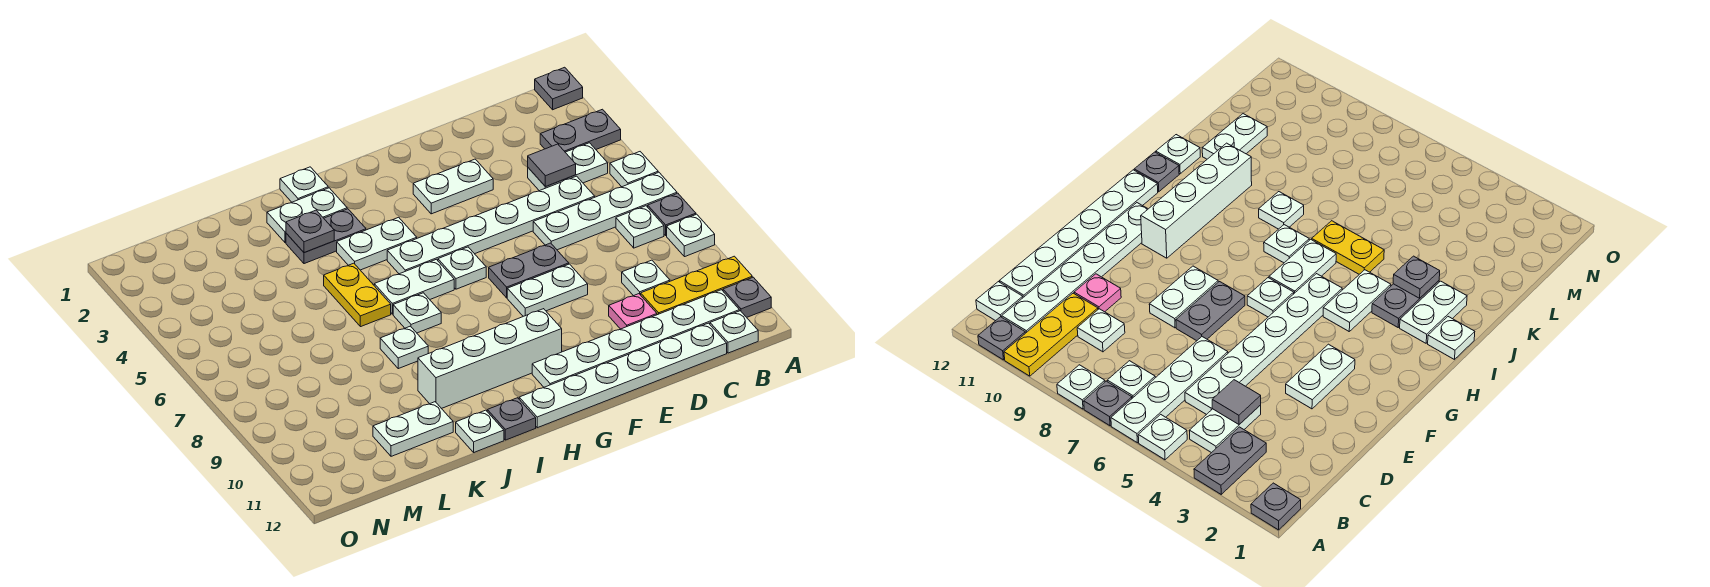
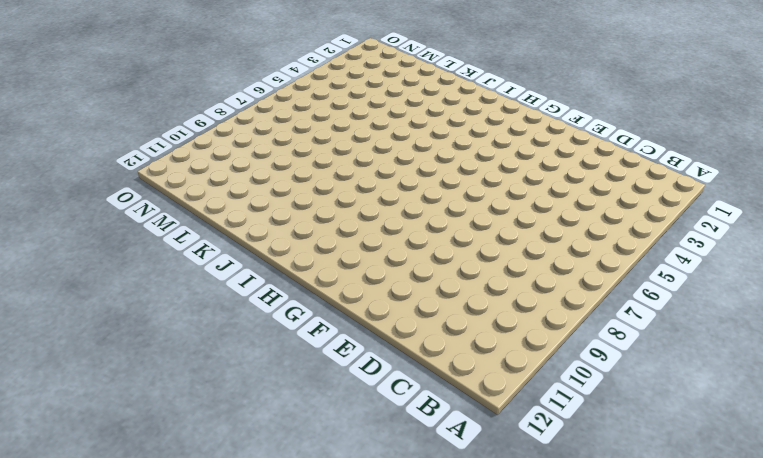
none -> grey plate A1 level 1
none -> grey plate A3:B3 level 1
none -> white plate A5 level 1
none -> white plate A6:D6 level 1

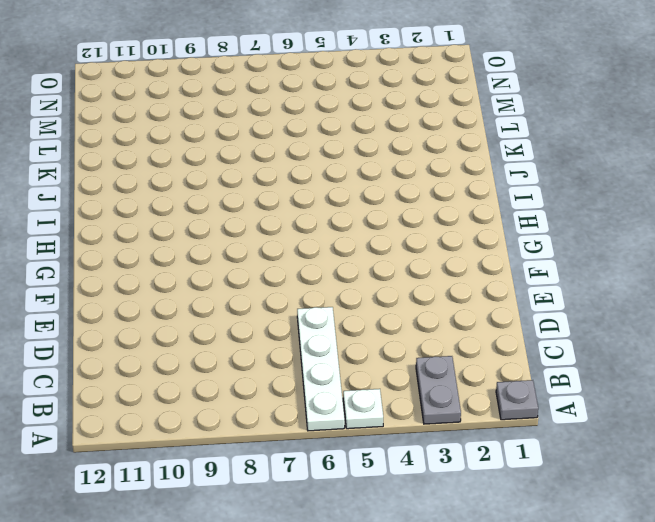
none -> grey plate A7 level 1
none -> white plate A8 level 1
none -> yellow plate A10:C10 level 1
none -> grey plate A11 level 1

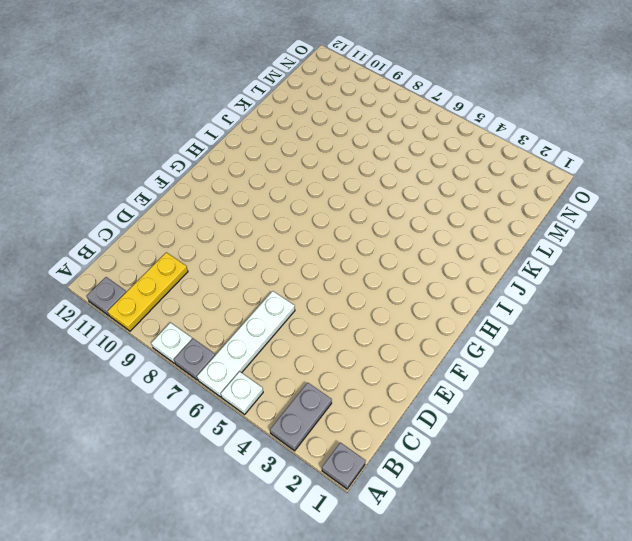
none -> white plate B4:C4 level 1
none -> white plate B7 level 1
none -> white plate B11:G11 level 1
none -> white plate B12 level 1

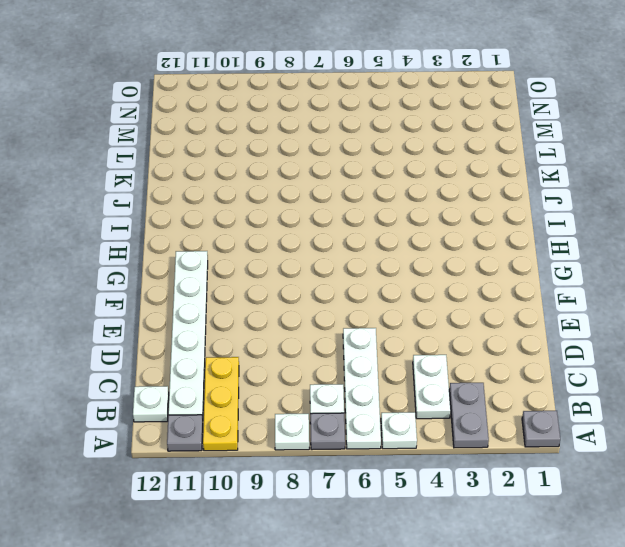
none -> white plate C5:H5 level 1
none -> white plate C9 level 1
none -> white plate C12:H12 level 1
none -> pink plate D10 level 1

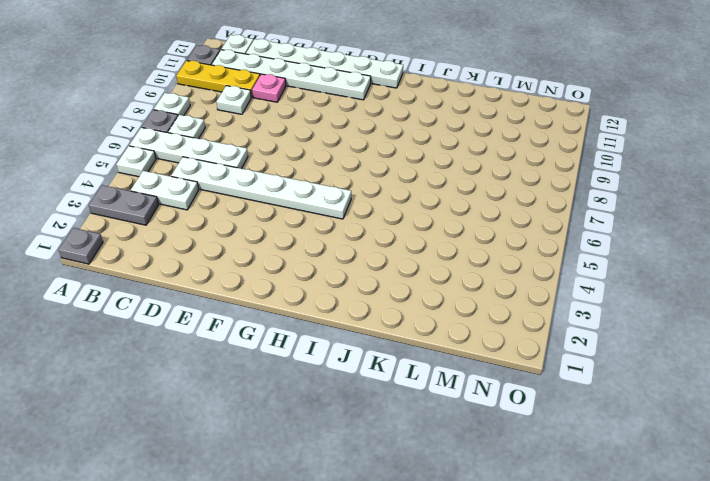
none -> white plate E3:F3 level 1
none -> grey plate E7:F7 level 1
none -> white plate E8:F8 level 1
none -> white plate G6 level 1

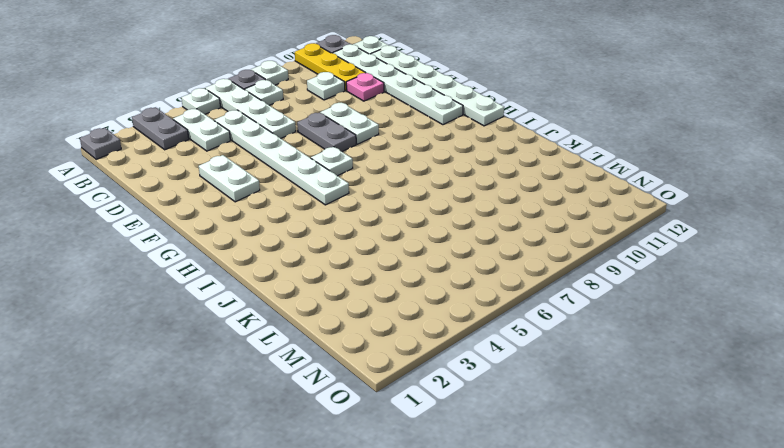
none -> white brick G10:J10 level 1
none -> white plate H4:I4 level 1
none -> white plate H6:I6 level 1
none -> white plate I1 level 1

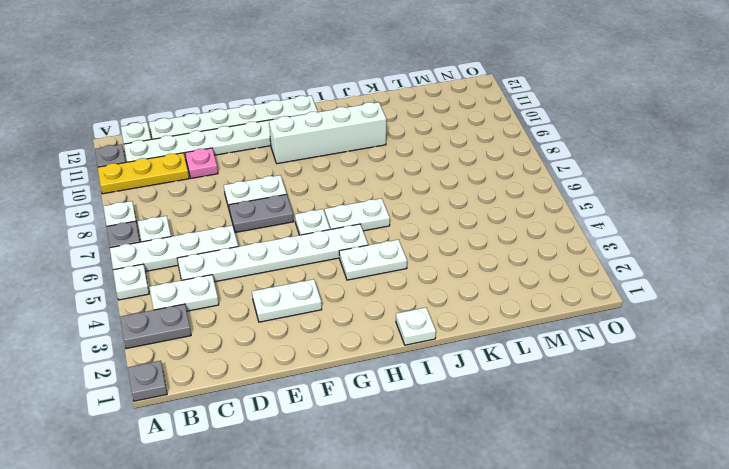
none -> white plate C9 level 1
none -> white plate I2:J2 level 1
none -> grey plate I3:J3 level 1
none -> white plate I7 level 1

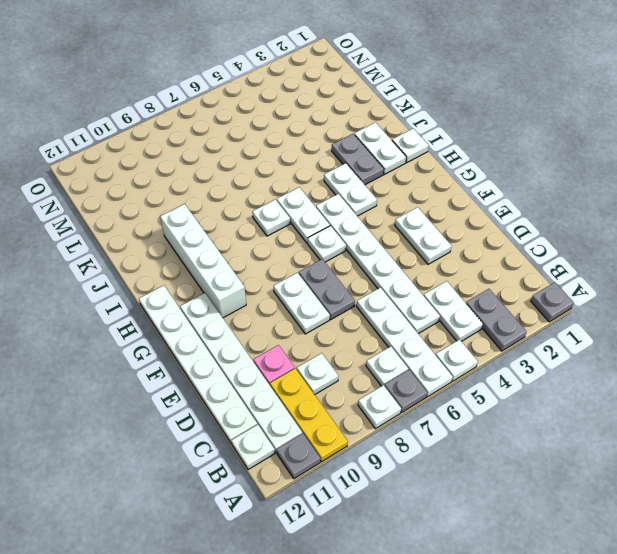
none -> grey plate I12 level 1
none -> yellow plate J5:J6 level 1
none -> white plate J8 level 1
none -> white plate J12 level 1

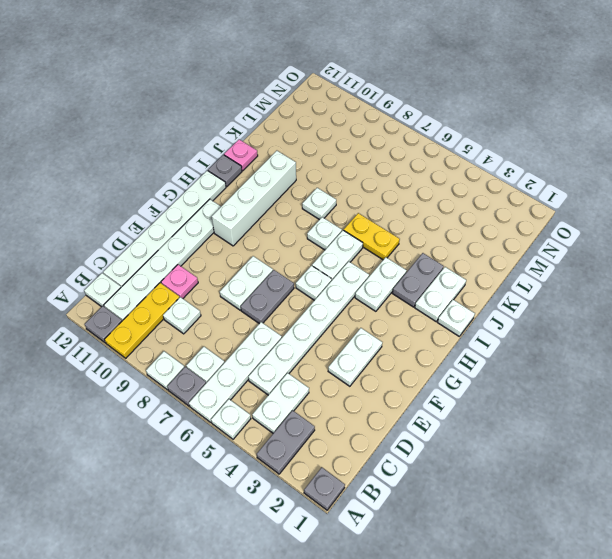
pink plate J12 level 1 -> white plate J12 level 1
none -> white plate K11:L11 level 1
none -> grey tile C4 level 2
none -> grey plate J3 level 2

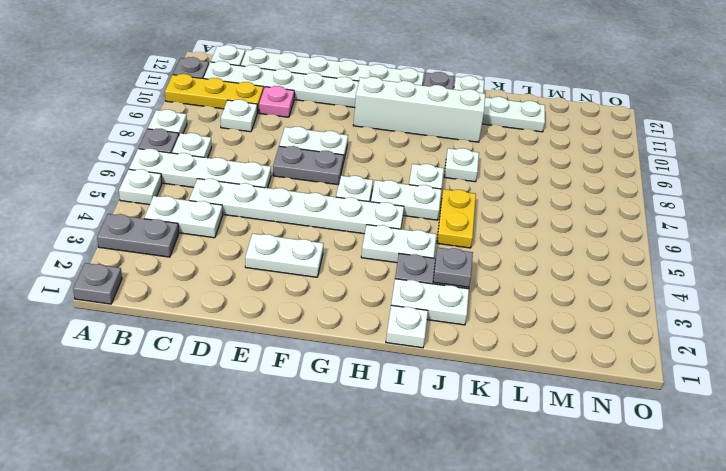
none -> grey tile C4 level 2

